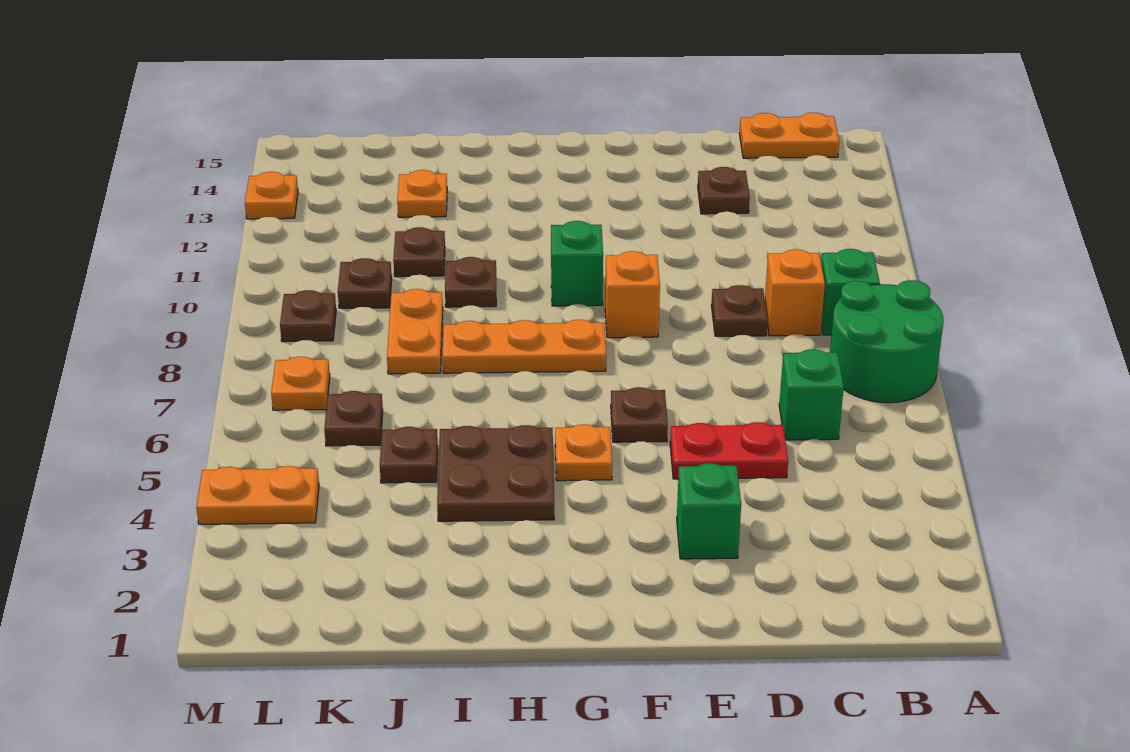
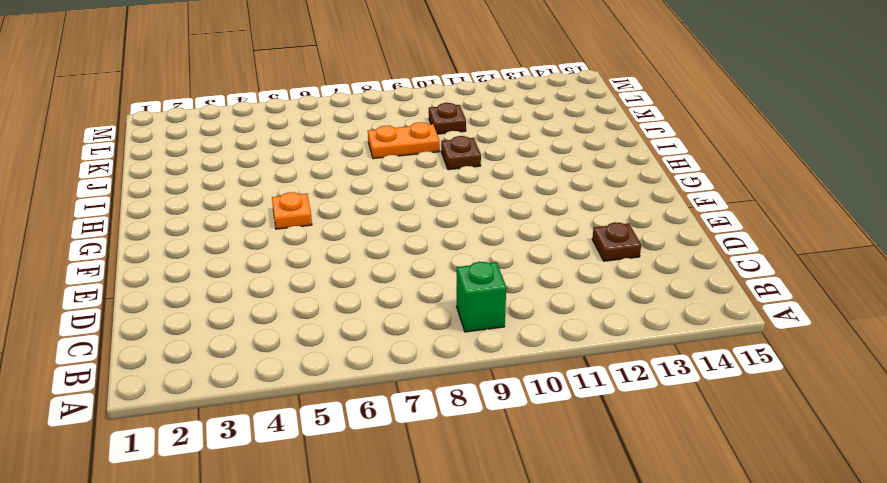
none -> green round brick A7:B8 level 1
none -> orange plate B15:C15 level 1
none -> green brick C6 level 1

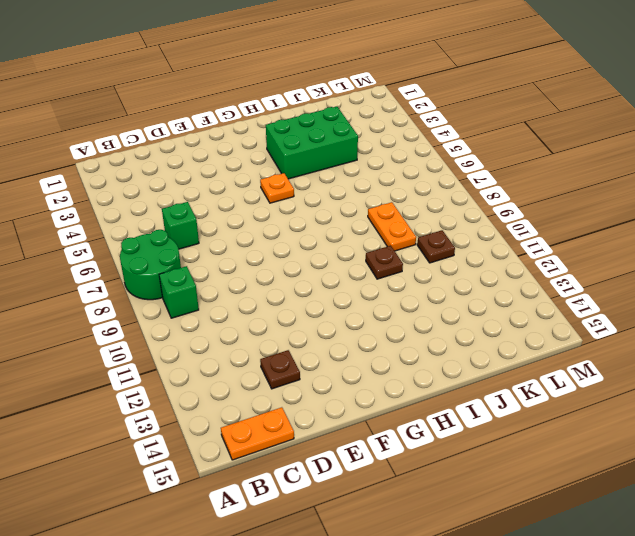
green brick H3:J4 level 1 -> brown plate H4:I5 level 1
none -> orange brick C9 level 1
none -> red plate D5:E5 level 1
none -> brown plate D9 level 1

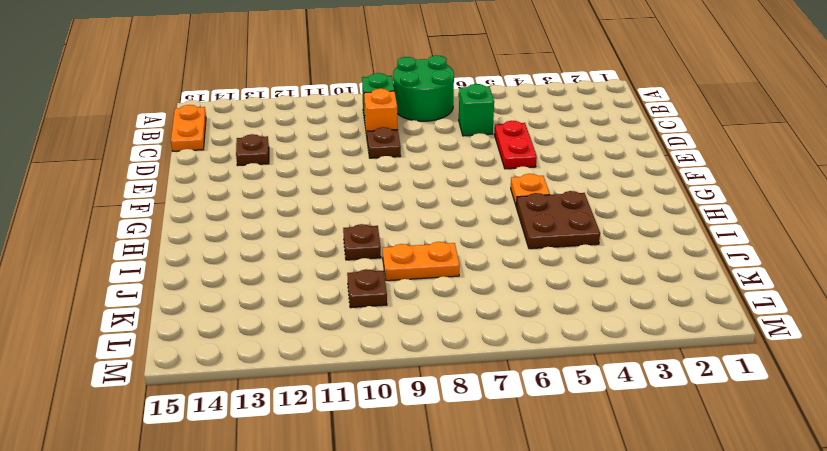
none -> green brick E3 level 1
none -> brown plate F6 level 1
none -> orange brick F9 level 1

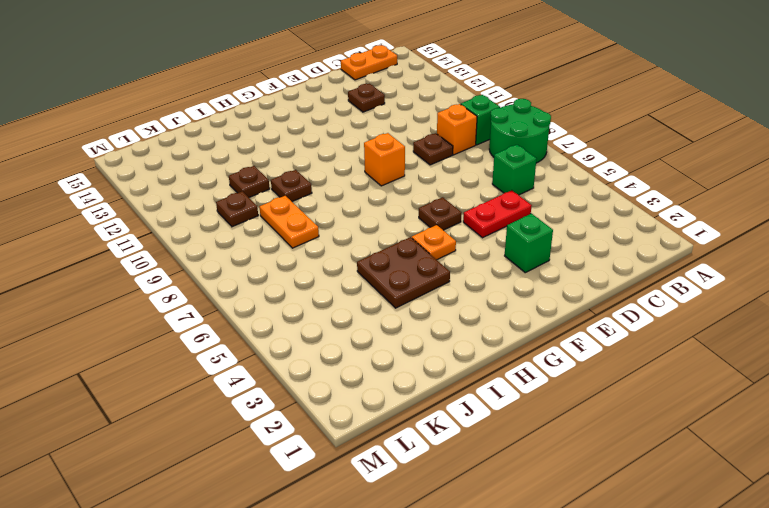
none -> orange plate G8:I8 level 1
none -> green brick G10 level 1
none -> brown plate J5 level 1

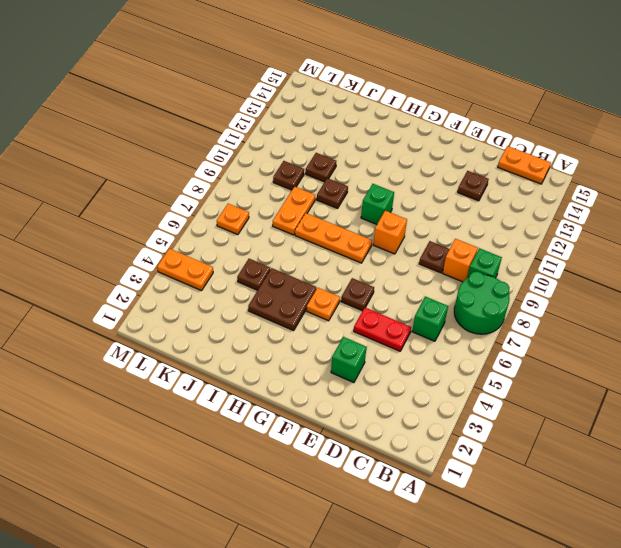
none -> orange plate J13 level 1
none -> brown plate K6 level 1
none -> brown plate L9 level 1

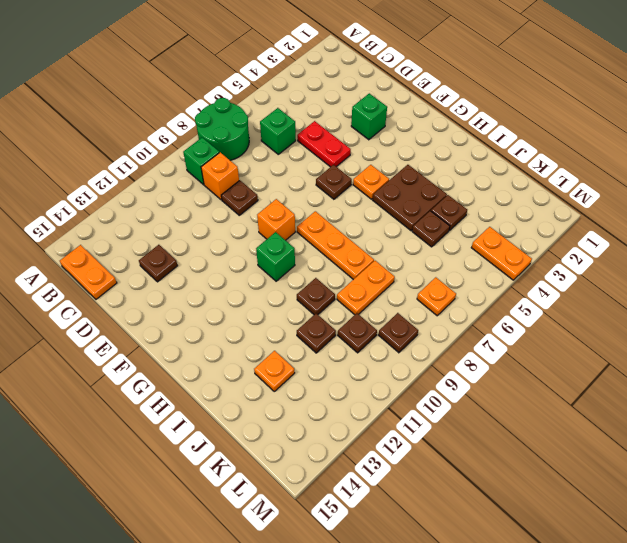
brown plate J4 level 1 -> brown plate K6 level 1
none -> orange plate M13 level 1

